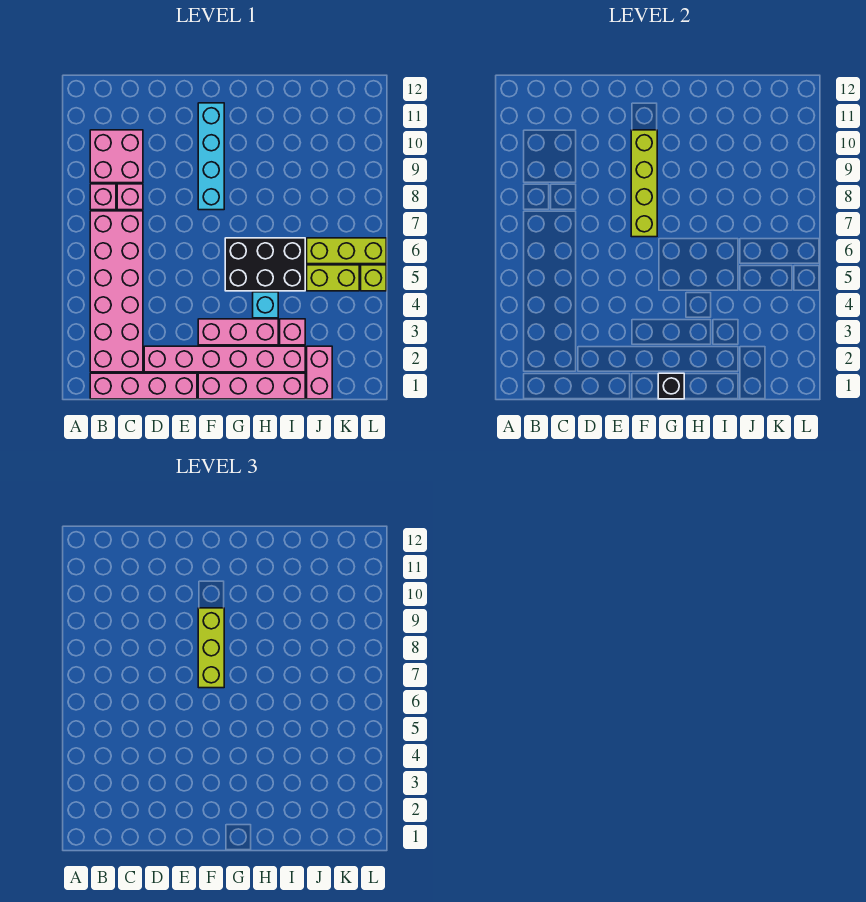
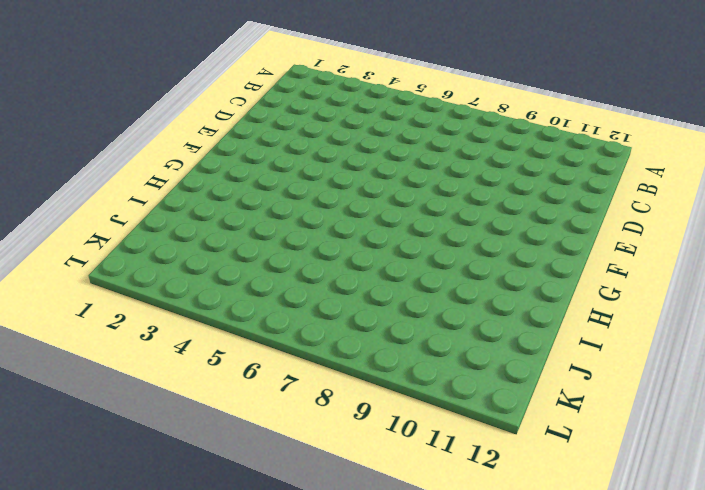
none -> pink brick B1:E1 level 1
none -> pink brick B2:C7 level 1
none -> pink brick B8 level 1

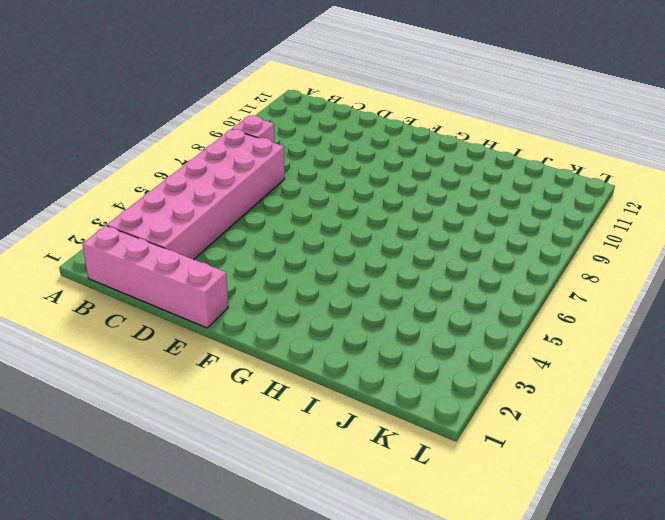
none -> pink brick B9:C10 level 1
none -> pink brick C8 level 1
none -> pink brick D2:I2 level 1

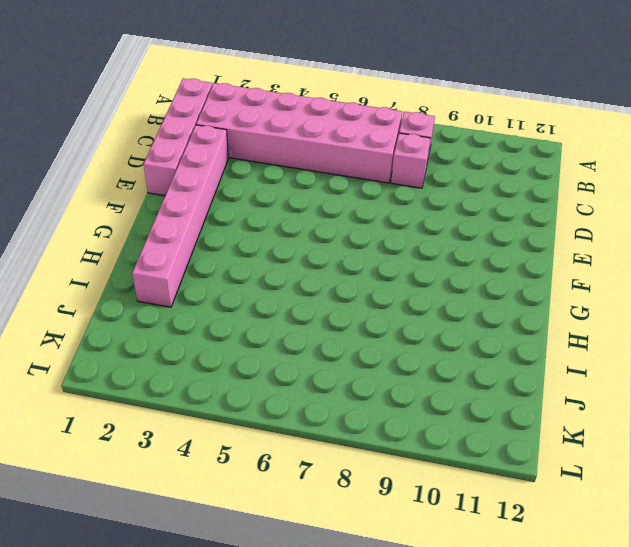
none -> pink brick B9:C10 level 1
none -> pink brick F1:I1 level 1
none -> pink brick F3:H3 level 1

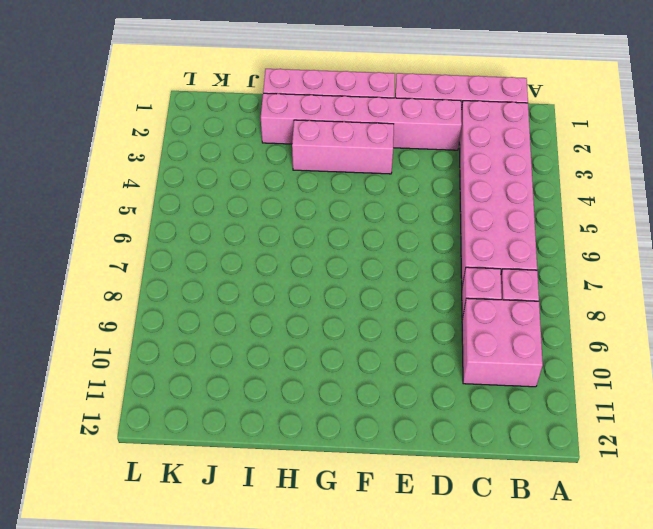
none -> cyan brick F8:F11 level 1
none -> black brick G5:I6 level 1
none -> cyan brick H4 level 1

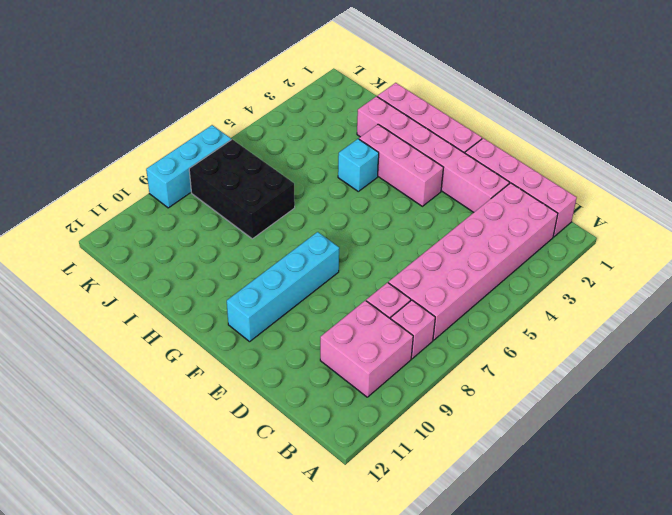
black brick I7:K8 level 1 -> black brick G5:I6 level 1
cyan brick L7:L9 level 1 -> none
none -> pink brick I3 level 1
none -> pink brick J1:J2 level 1
none -> lime brick J5:K5 level 1

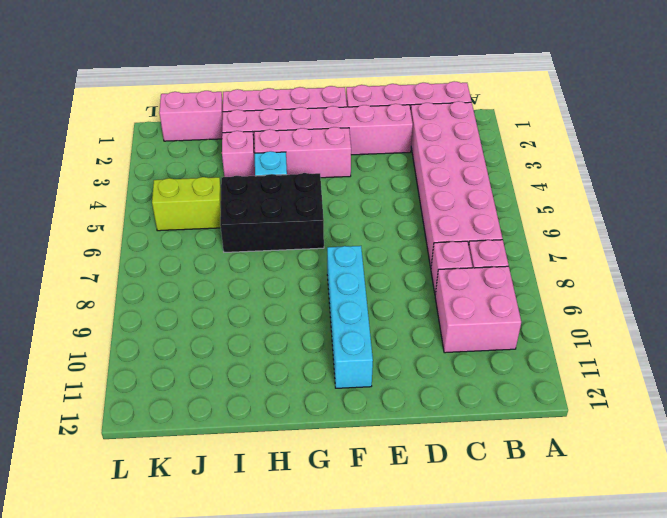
pink brick J1:K1 level 1 -> pink brick J1:J2 level 1
none -> lime brick J6:L6 level 1
none -> lime brick L5 level 1
none -> lime brick F7:F10 level 2

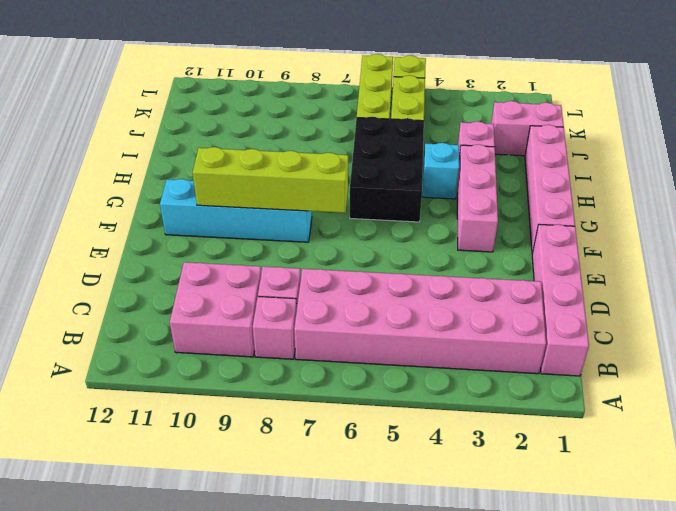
none -> pink brick D2:I2 level 1
none -> black brick G1 level 2
none -> lime brick F7:F9 level 3

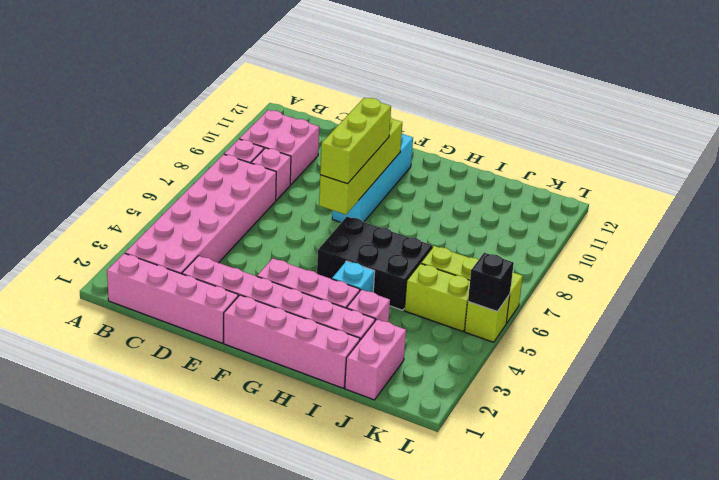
black brick L5 level 2 -> black brick G1 level 2

